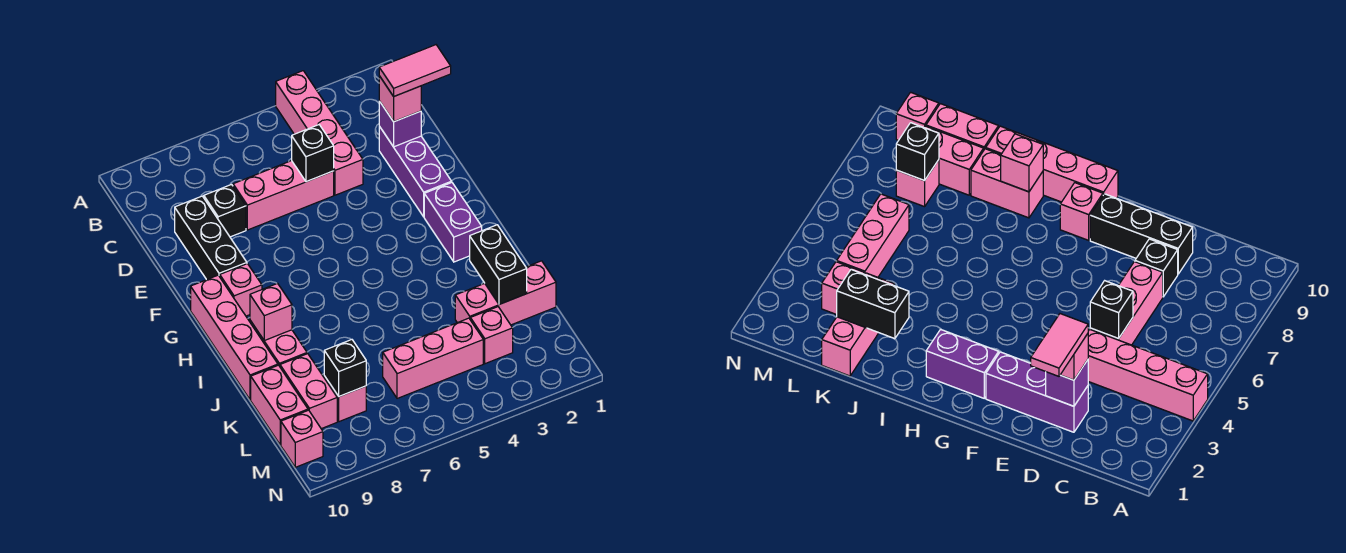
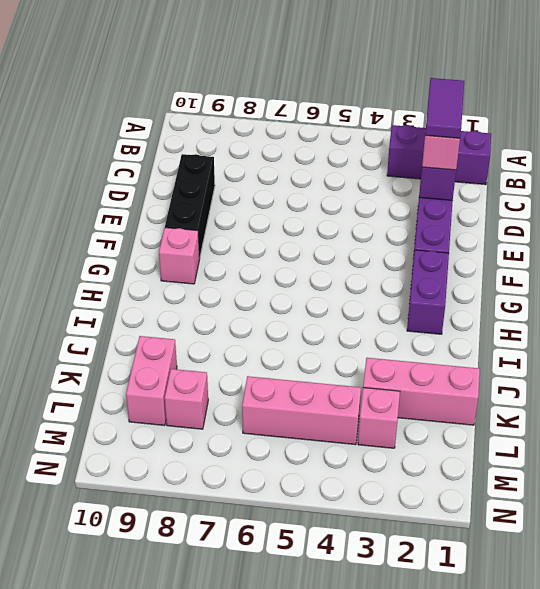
purple brick B1:B3 level 1 -> none
purple tile C2:D2 level 4 -> pink tile D1:D2 level 4
none -> pink brick A4:D4 level 1
none -> pink brick D5:D7 level 1
none -> black brick D8 level 1

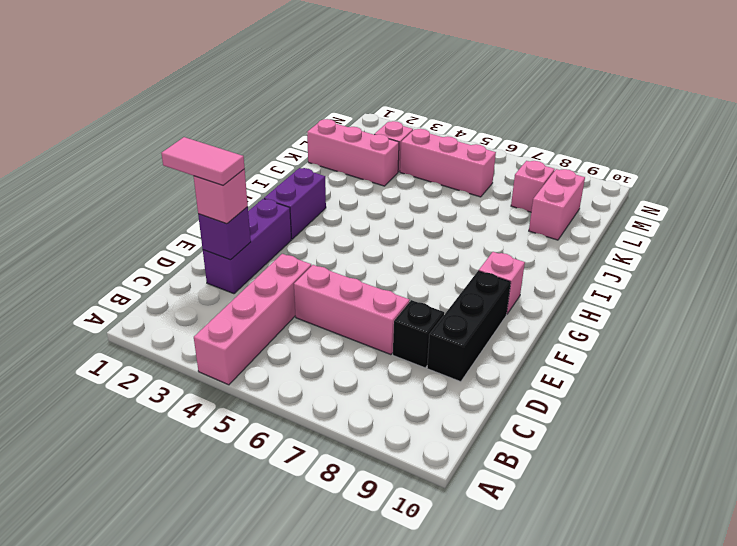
none -> pink brick G10:J10 level 1
none -> pink brick I9:J9 level 1
none -> pink brick K10:L10 level 1

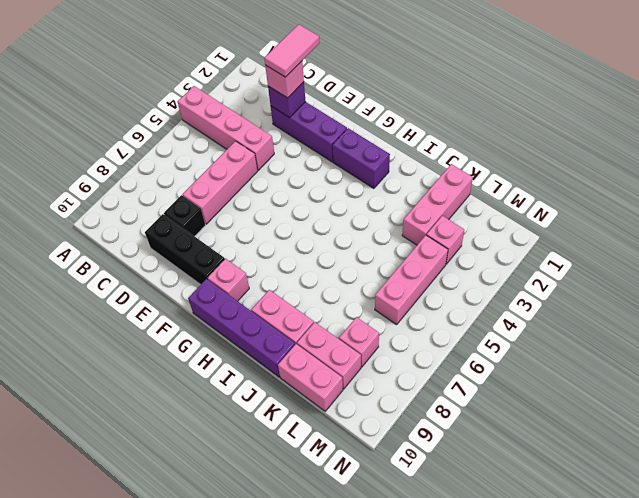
purple brick G10:J10 level 1 -> pink brick G10:J10 level 1
none -> pink brick M10 level 1
none -> black brick D5 level 2
none -> pink brick I9 level 2

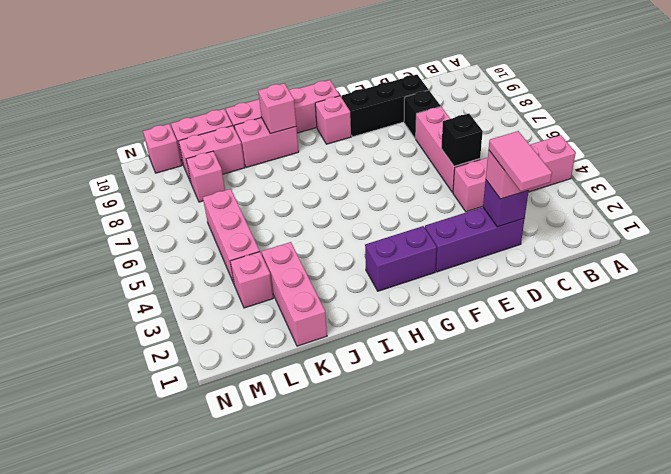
none -> black brick J2:K2 level 2
none -> black brick L8 level 2

